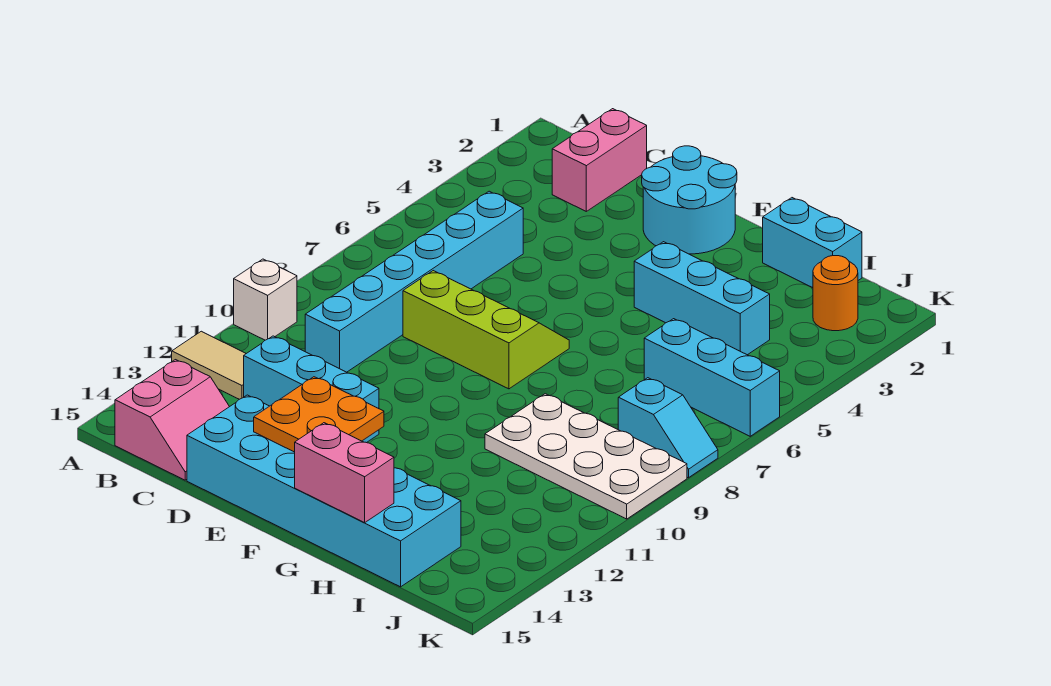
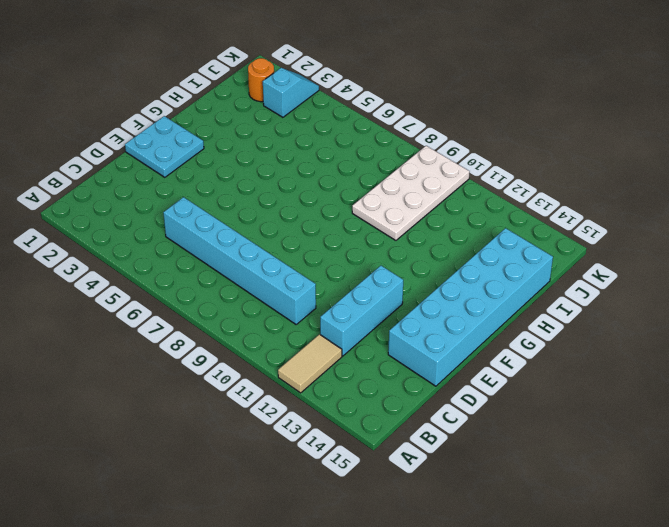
cyan plate E1:F2 level 1 -> cyan round brick E1:F2 level 1
cyan slope J3:K3 level 1 top J -> cyan slope J8:K8 level 1 top J
none -> white brick A10 level 1
none -> pink slope B14:C15 level 1 top B
none -> pink brick C1:C2 level 1

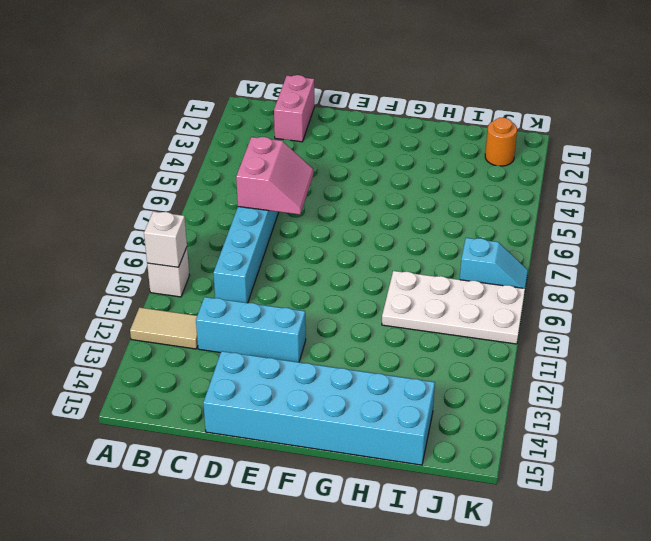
white brick A10 level 2 -> none
pink slope C6:D7 level 2 top C -> pink slope B14:C15 level 1 top B
none -> lime slope D7:F8 level 1 top 8
none -> cyan round brick E1:F2 level 1
none -> cyan brick G4:I4 level 1

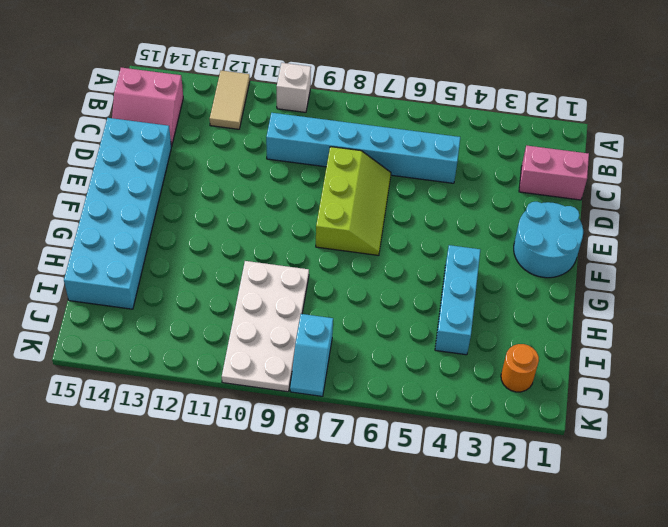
none -> cyan brick C12:E12 level 1
none -> cyan brick H1:I1 level 1
none -> cyan brick I6:K6 level 1

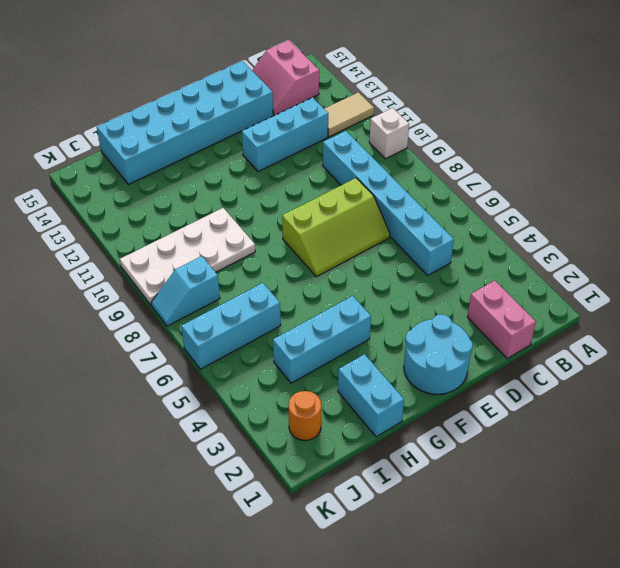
cyan brick H1:H2 level 1 -> cyan brick H1:I1 level 1
none -> orange plate E13:F14 level 2
none -> pink brick G15:H15 level 2

